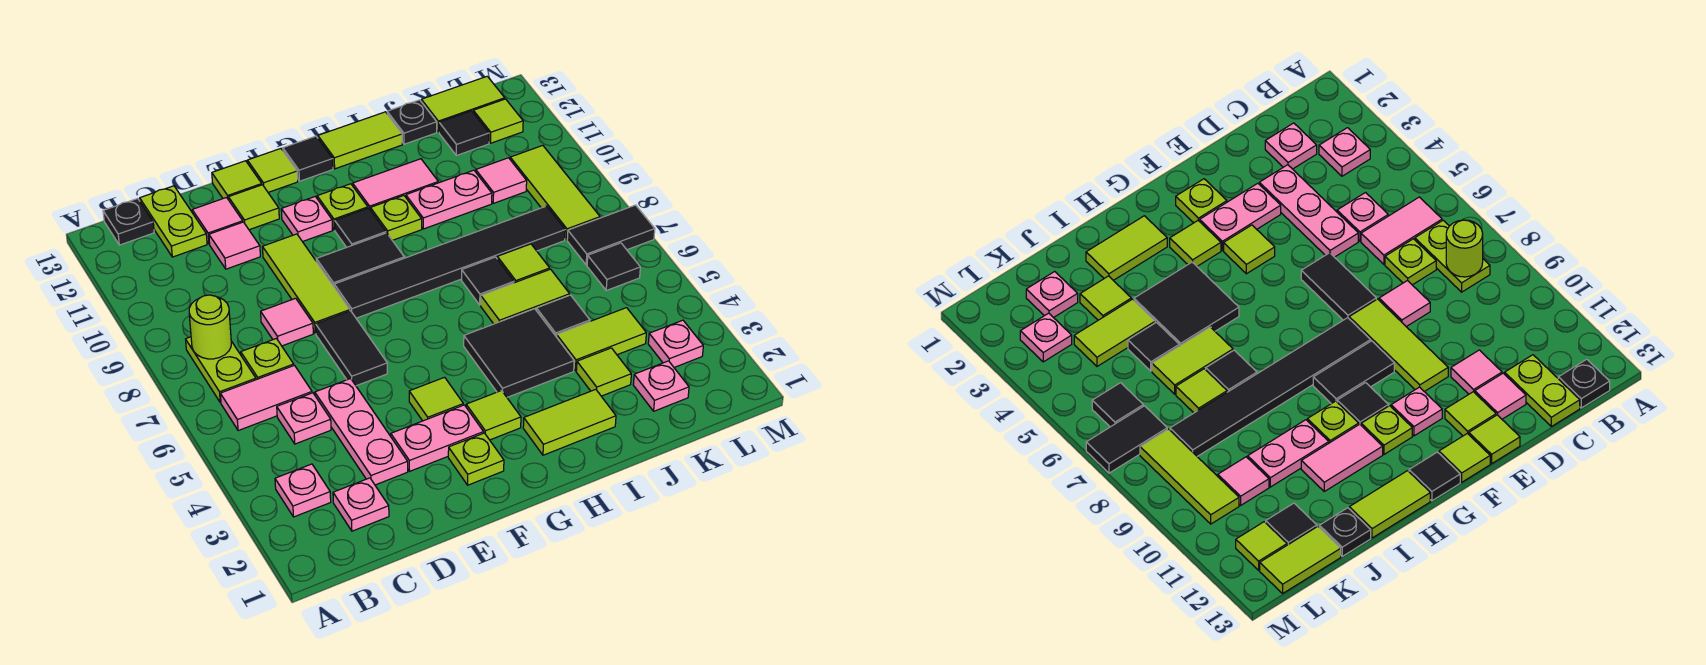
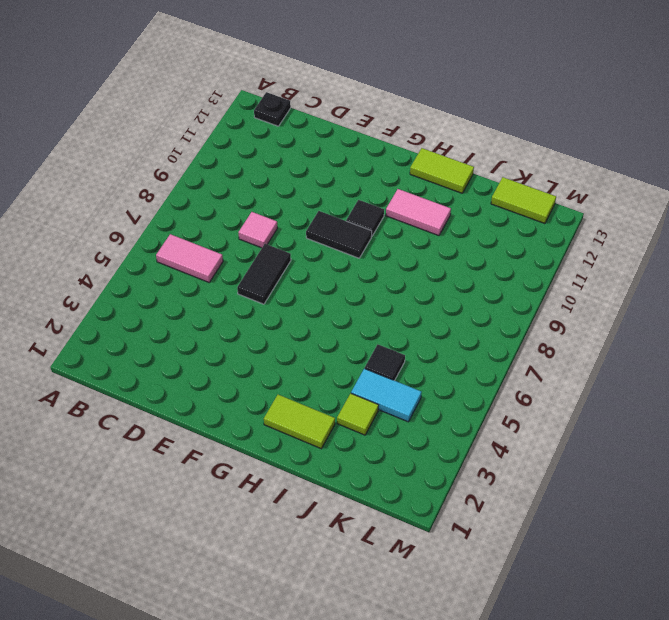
cyan tile J4:K4 level 1 -> lime tile J4:K4 level 1
none -> pink plate B3 level 1
none -> lime plate B7:B8 level 1
none -> pink plate C2 level 1
none -> pink plate C5 level 1

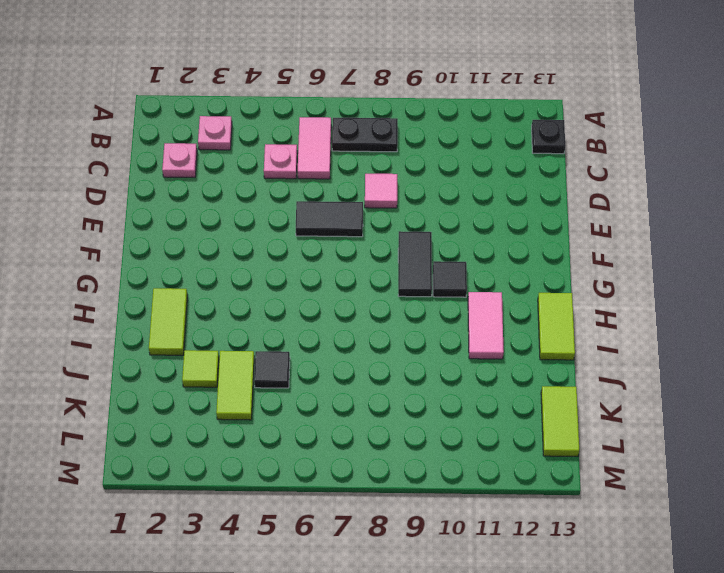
black plate B7:B8 level 1 -> lime plate B7:B8 level 1
none -> lime plate C7 level 1
none -> lime plate C12:C13 level 1
none -> pink plate D3:D5 level 1
none -> pink tile D11 level 1

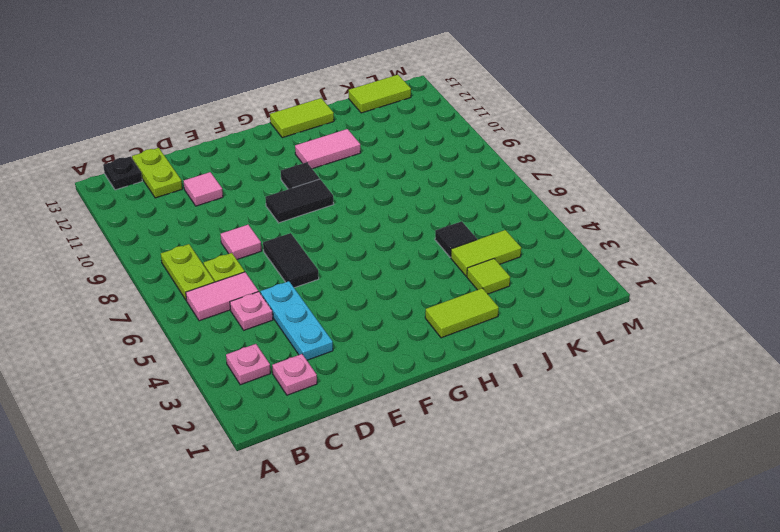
cyan plate D3:D5 level 1 -> pink plate D3:D5 level 1
none -> pink tile D12 level 1
none -> pink plate E3:F3 level 1
none -> lime tile E8:E10 level 1
none -> lime tile E12 level 1

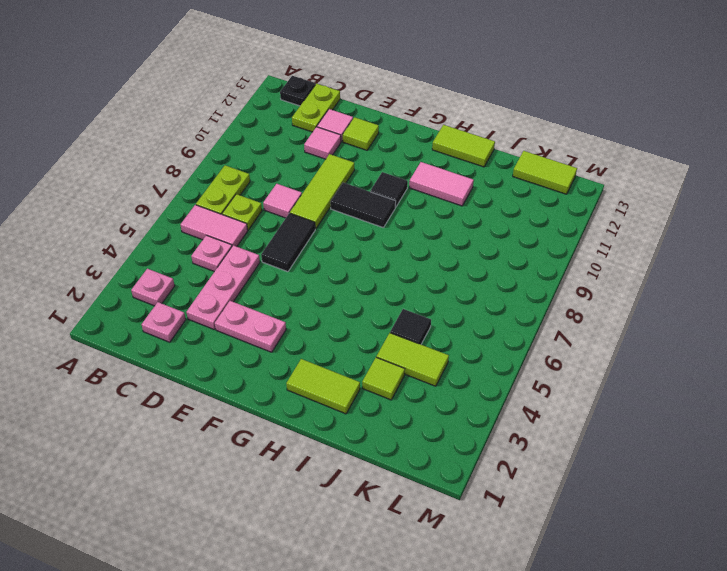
none -> lime tile E13 level 1
none -> lime plate F2 level 1
none -> lime tile F4 level 1
none -> black tile F8:K8 level 1

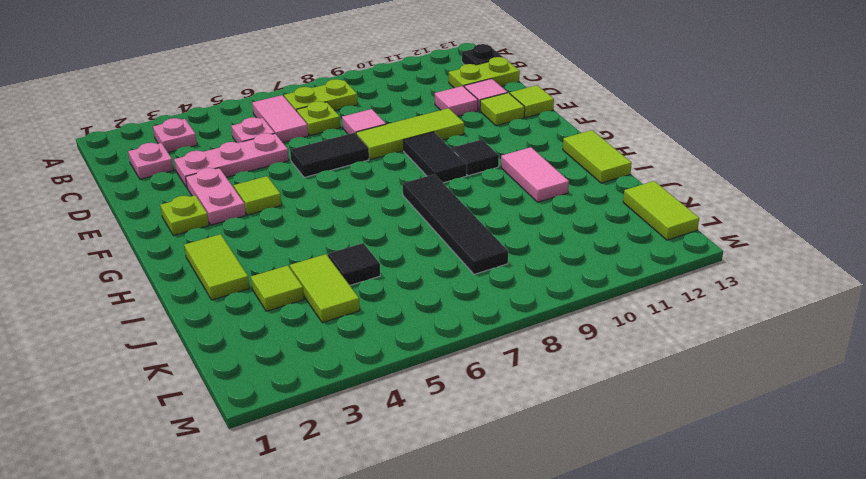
black tile H8:K8 level 1 -> black tile F8:K8 level 1
none -> pink plate F11 level 1
none -> lime tile F13 level 1
none -> lime tile G3 level 1
none -> lime plate G11 level 1

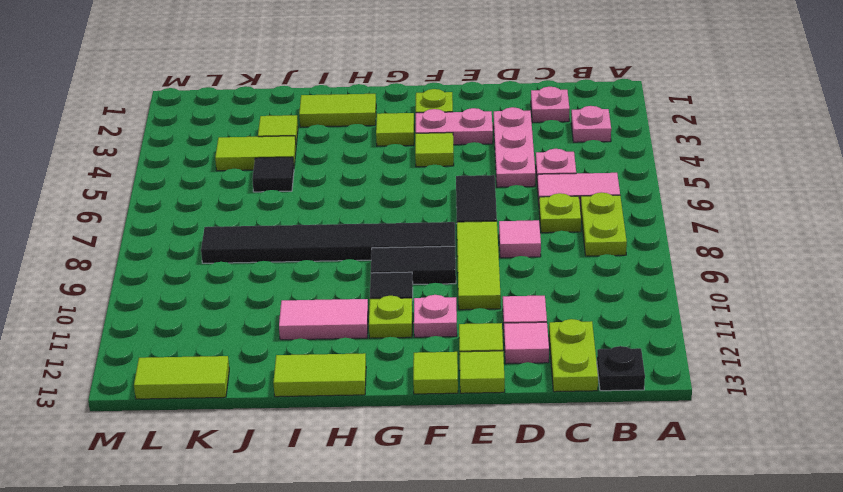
none -> black tile G13 level 1
none -> black tile H4:I5 level 1
none -> lime plate H10 level 1
none -> lime tile I6:J6 level 1

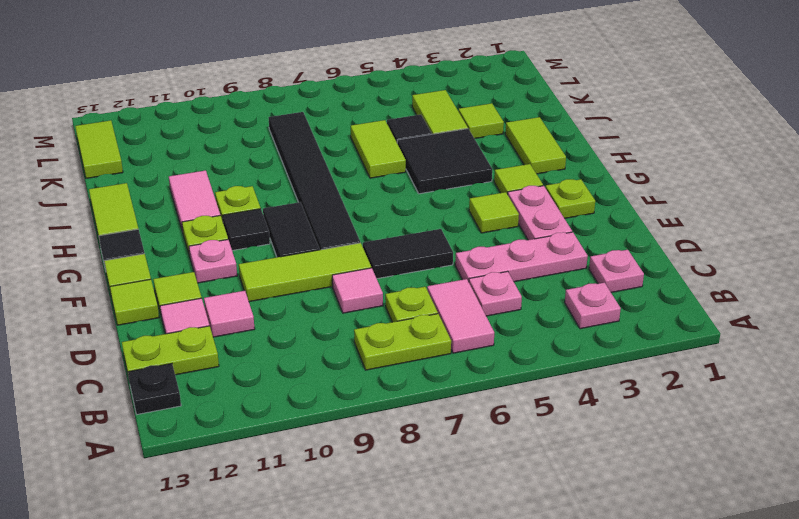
none -> black tile I7 level 1
none -> pink plate I10:J10 level 1
none -> lime tile J7 level 1
none -> black plate J13 level 1

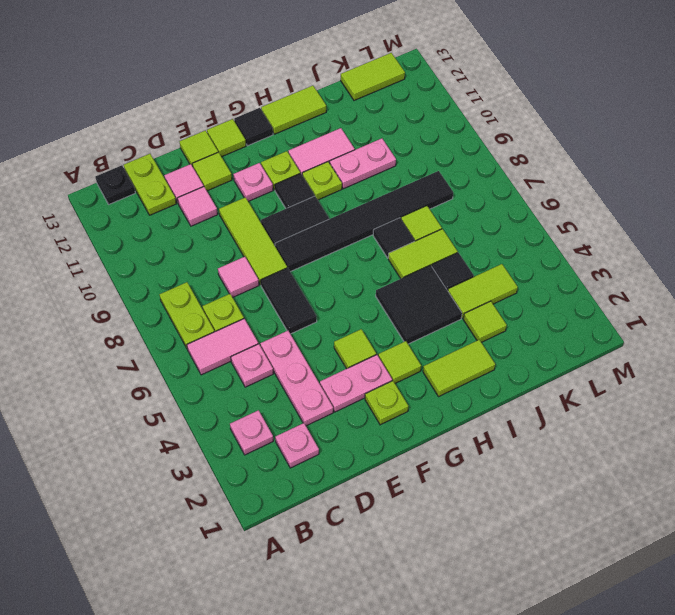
none -> black plate J13 level 1
none -> pink plate K2 level 1
none -> pink tile K10 level 1
none -> black tile K12 level 1

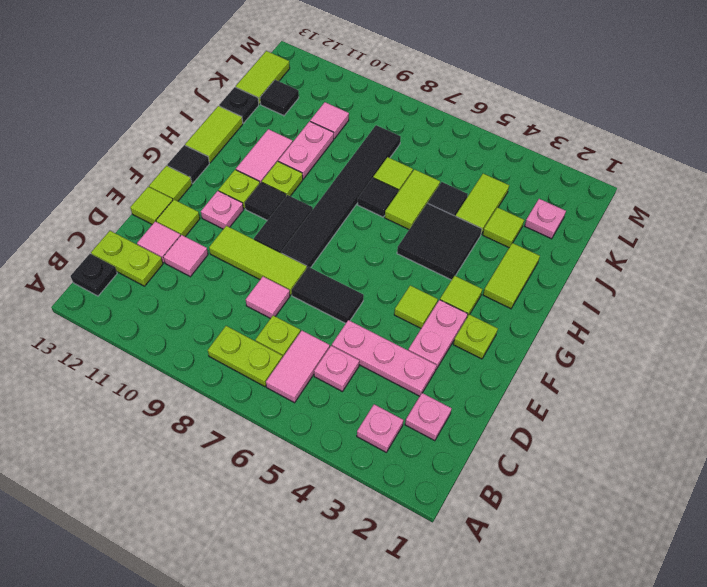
none -> pink plate L3 level 1
none -> black tile L6 level 1
none -> black tile L7:M7 level 1
none -> lime tile L8:L10 level 1

